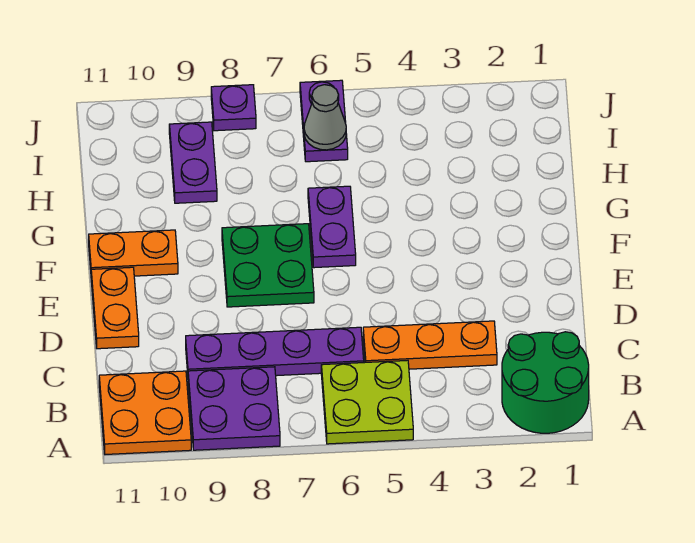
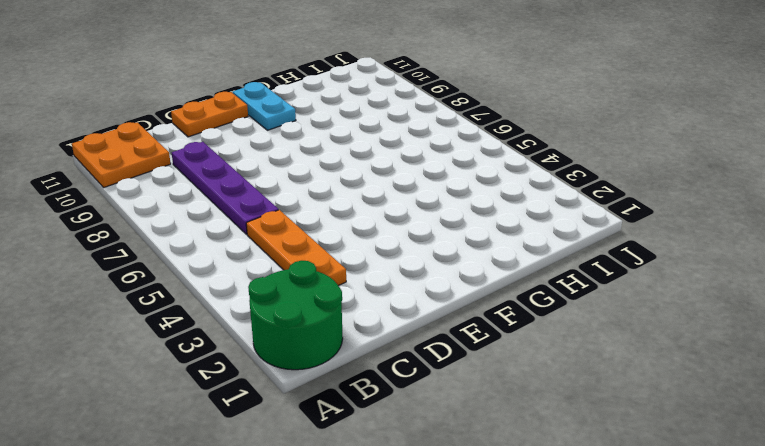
cyan plate F10:F11 level 1 -> orange plate F10:F11 level 1
none -> lime plate A5:B6 level 1
none -> purple plate A8:B9 level 1
none -> green plate E7:F8 level 1

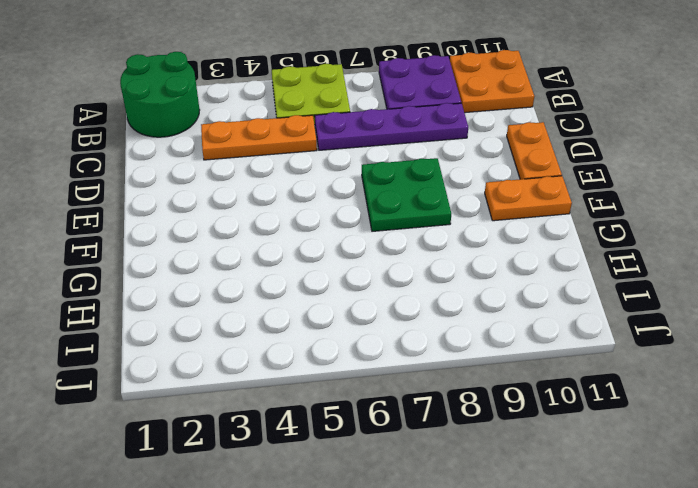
none -> purple plate F6:G6 level 1
none -> purple plate H9:I9 level 1
none -> purple plate I6:J6 level 1

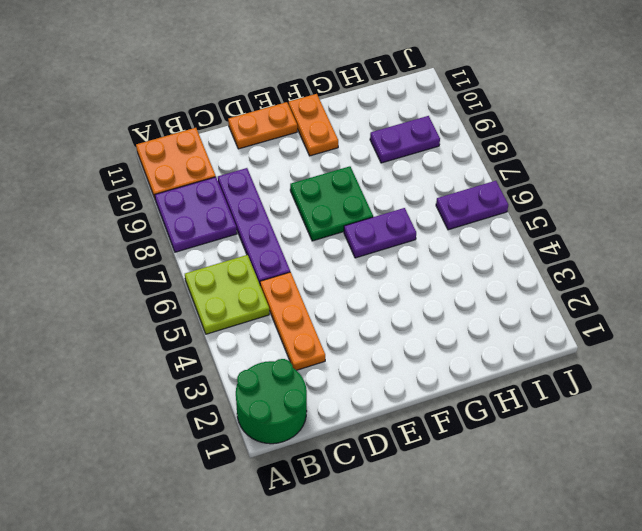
none -> purple plate J8 level 1
none -> grey cone I6 level 2

